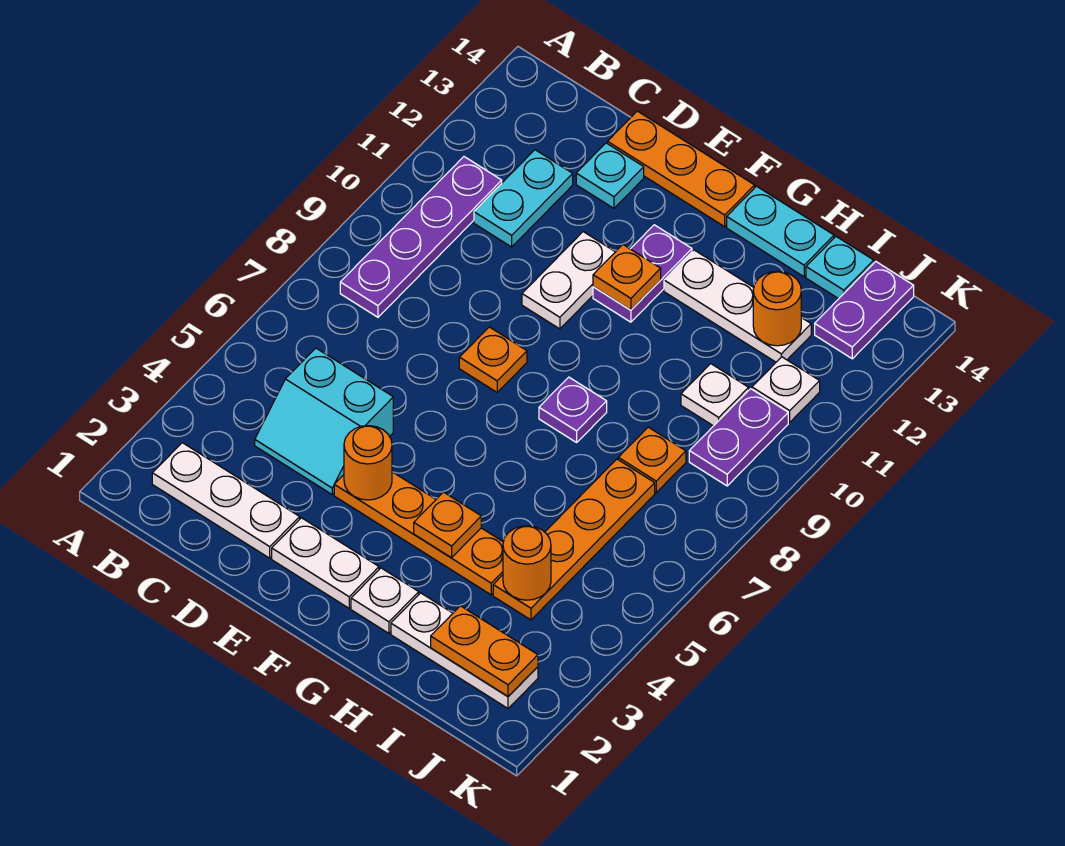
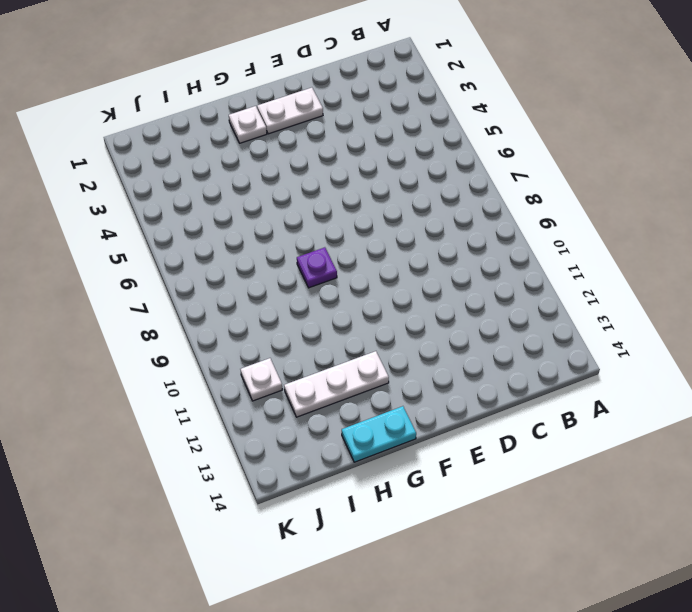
none -> white plate B2:D2 level 1
none -> purple plate B8:B11 level 1
none -> cyan slope C4:D5 level 1 top 5

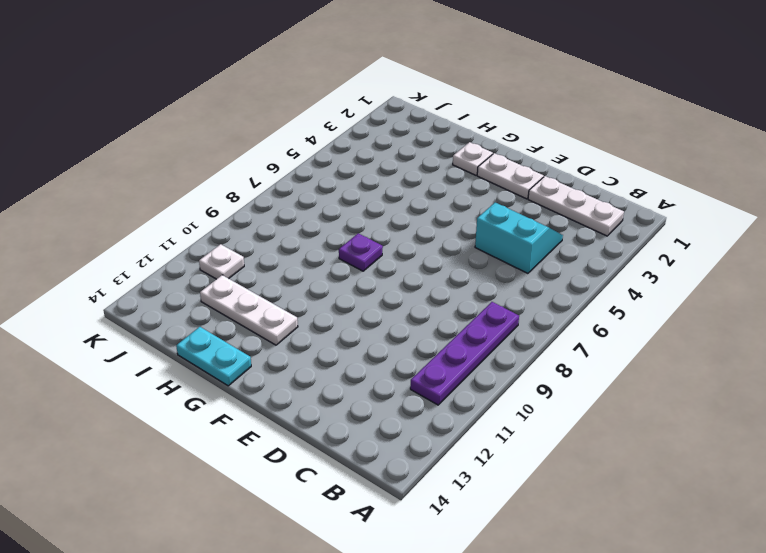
none -> cyan plate C11:C12 level 1
none -> cyan plate D13 level 1
none -> orange plate D14:F14 level 1

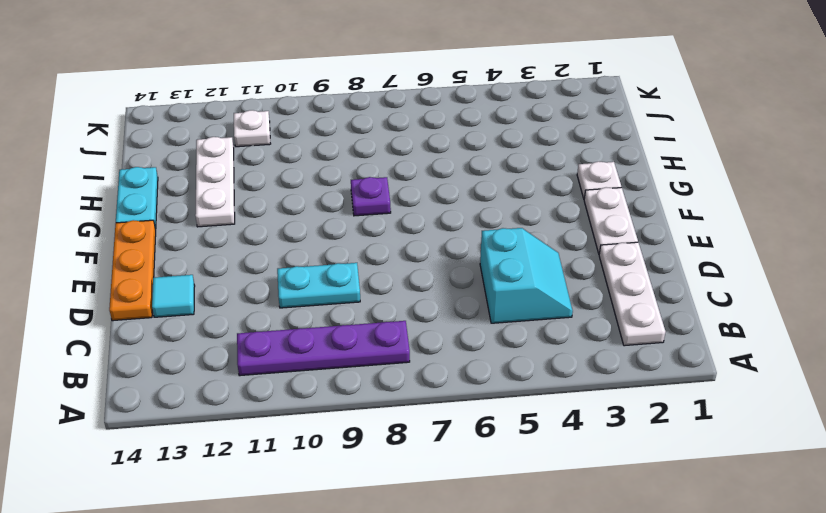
cyan plate D9:D10 level 1 -> cyan plate C11:C12 level 1
cyan tile D13 level 1 -> cyan plate D13 level 1
none -> orange plate E4:H4 level 1
none -> orange plate E8 level 1
none -> white plate E10:E11 level 1

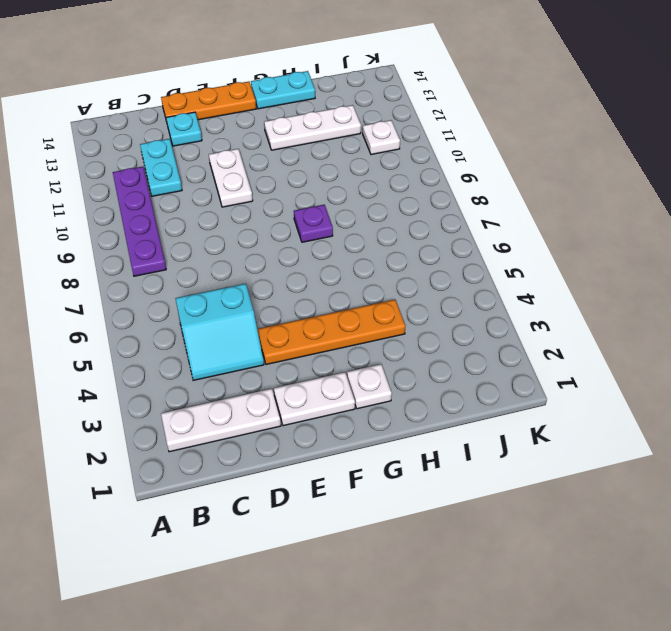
none -> orange plate E8 level 1
none -> purple plate F11:F12 level 1
none -> white plate H2:J2 level 1

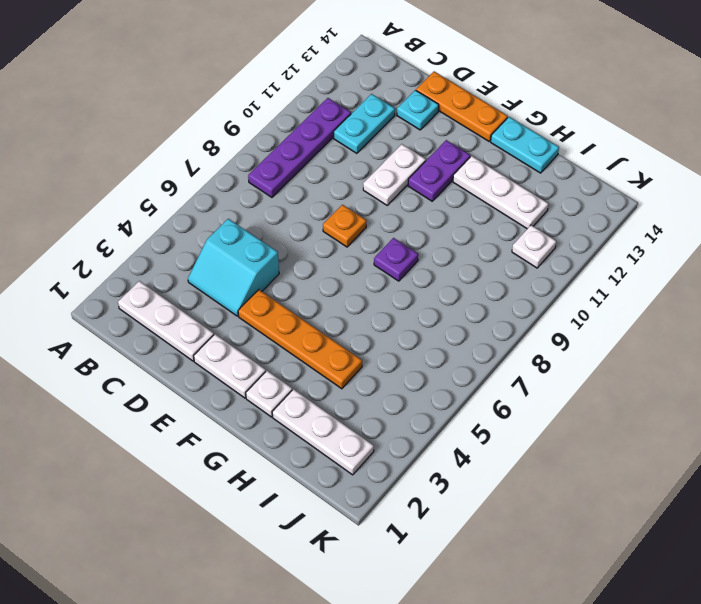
none -> orange plate I4:I7 level 1
none -> orange plate I8 level 1
none -> white plate I10 level 1

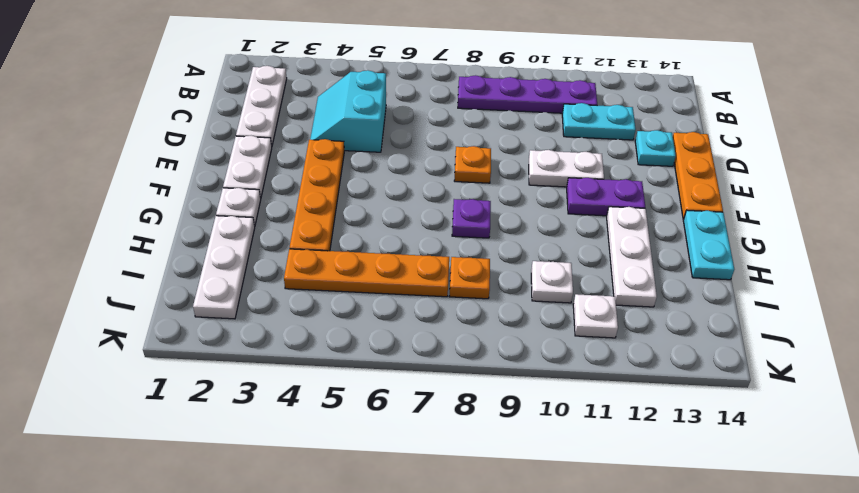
none -> cyan plate I14 level 1
none -> purple plate J9:J10 level 1
none -> purple plate J13:J14 level 1

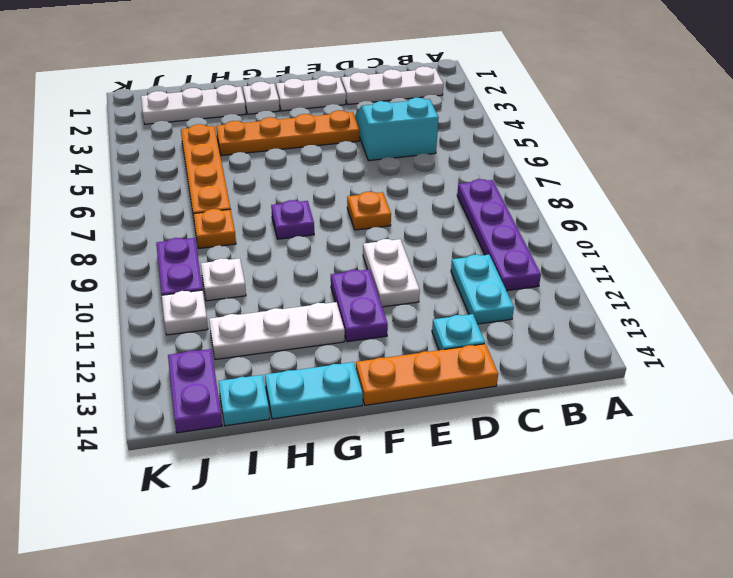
none -> orange round brick E4 level 2
none -> orange plate F11 level 2
none -> orange plate G4 level 2

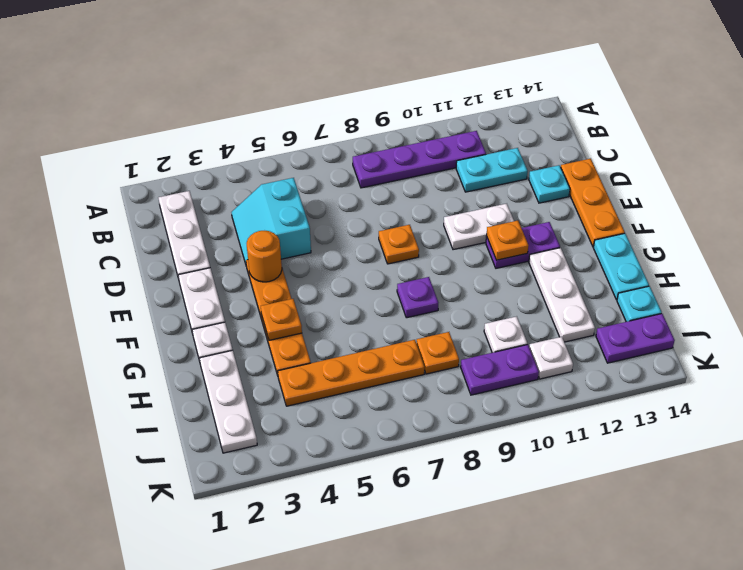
none -> orange plate I2:J2 level 2
none -> orange round brick I4 level 2
none -> orange round brick I12 level 2

